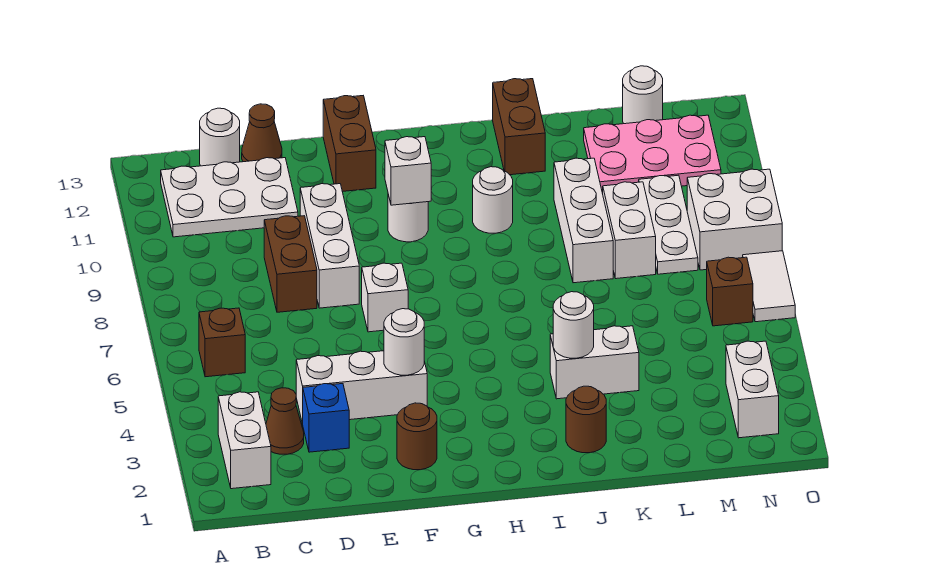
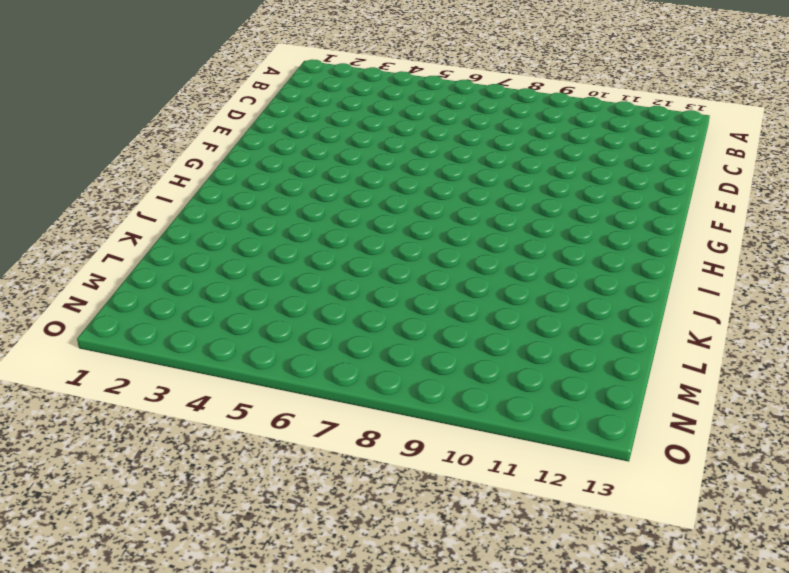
none -> white brick B2:B3 level 1
none -> brown brick B6 level 1
none -> white plate B11:D12 level 1
none -> brown cone C3 level 1

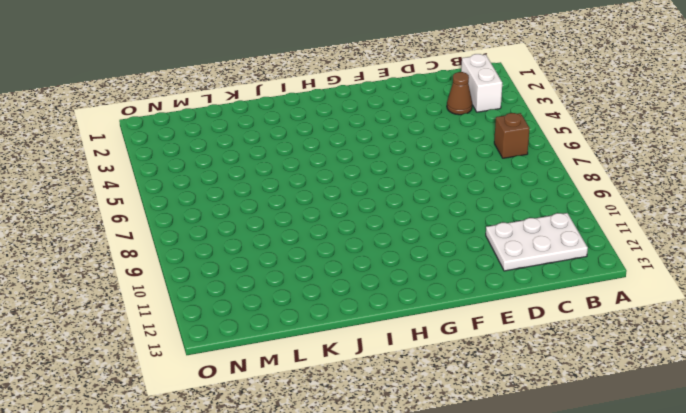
none -> white round brick C13 level 1
none -> blue brick D3 level 1
none -> white brick D4:F4 level 1
none -> brown brick D8:D9 level 1

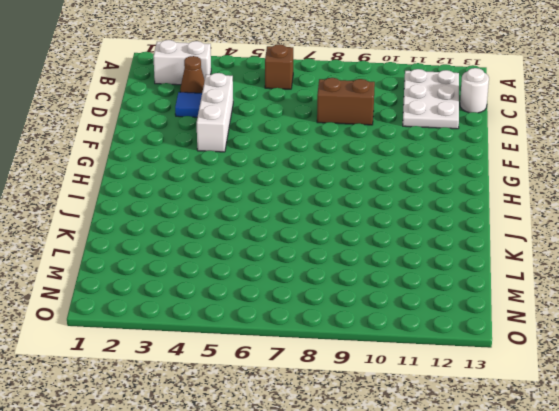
blue tile D3 level 1 -> blue brick D3 level 1
none -> brown cone D13 level 1
none -> white brick E8:E10 level 1
none -> brown round brick F2 level 1
none -> white brick F7 level 1

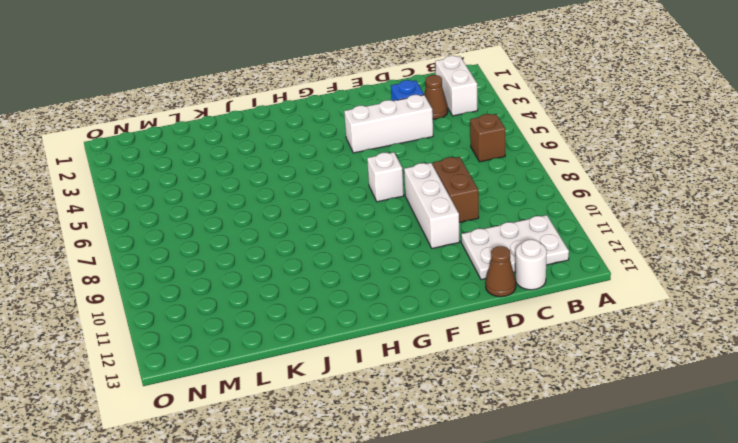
none -> brown round brick F2 level 1
none -> brown brick F12:F13 level 1
none -> white round brick G10 level 1
none -> white round brick I10 level 1

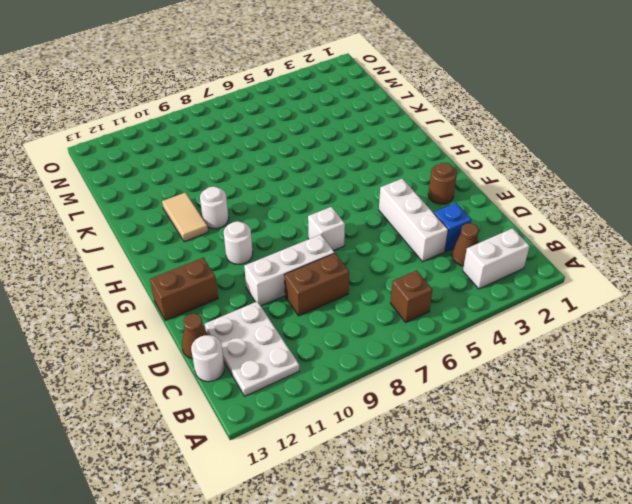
tan tile I11:J11 level 1 -> none
none -> brown round brick J2 level 1
none -> white brick J4:K4 level 1
none -> brown brick J12:J13 level 1
none -> white brick K8:K10 level 1

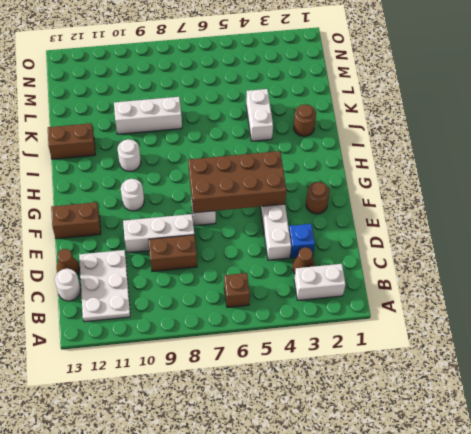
brown brick F4:G7 level 2 -> white round brick F4 level 2
none -> white brick L8:L9 level 1
none -> pink plate L11:N12 level 1
none -> white plate M8:M10 level 1
none -> white round brick M13 level 1

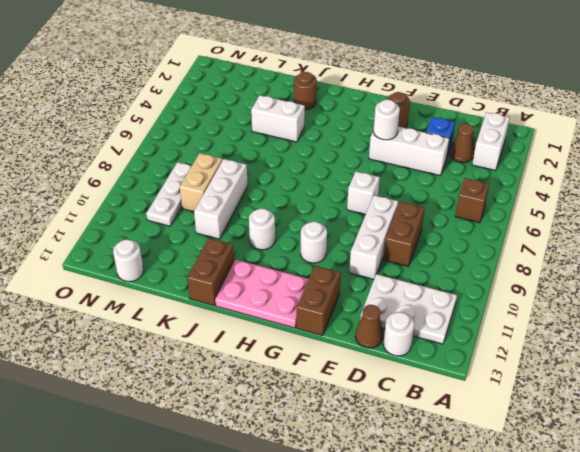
pink plate G12:I13 level 1 -> pink plate L11:N12 level 1
tan brick L8:L9 level 1 -> white brick L8:L9 level 1
none -> white brick N2:N3 level 1
none -> brown brick N6 level 1
none -> white brick N8:O9 level 1
none -> white tile O6:O7 level 1

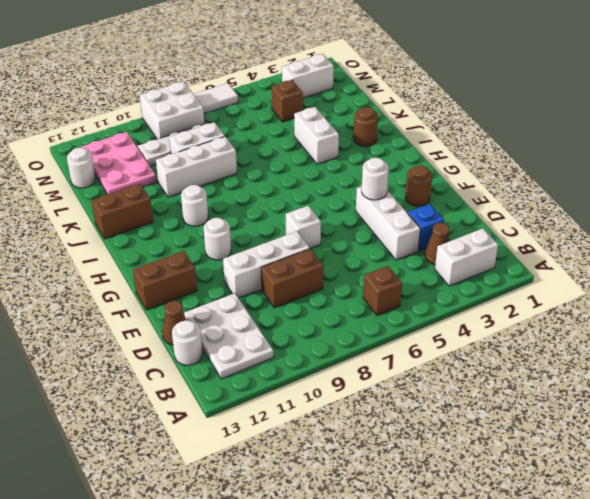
brown brick M4 level 1 -> brown brick N6 level 1
none -> white brick G10 level 2
none -> white round brick J4 level 2

